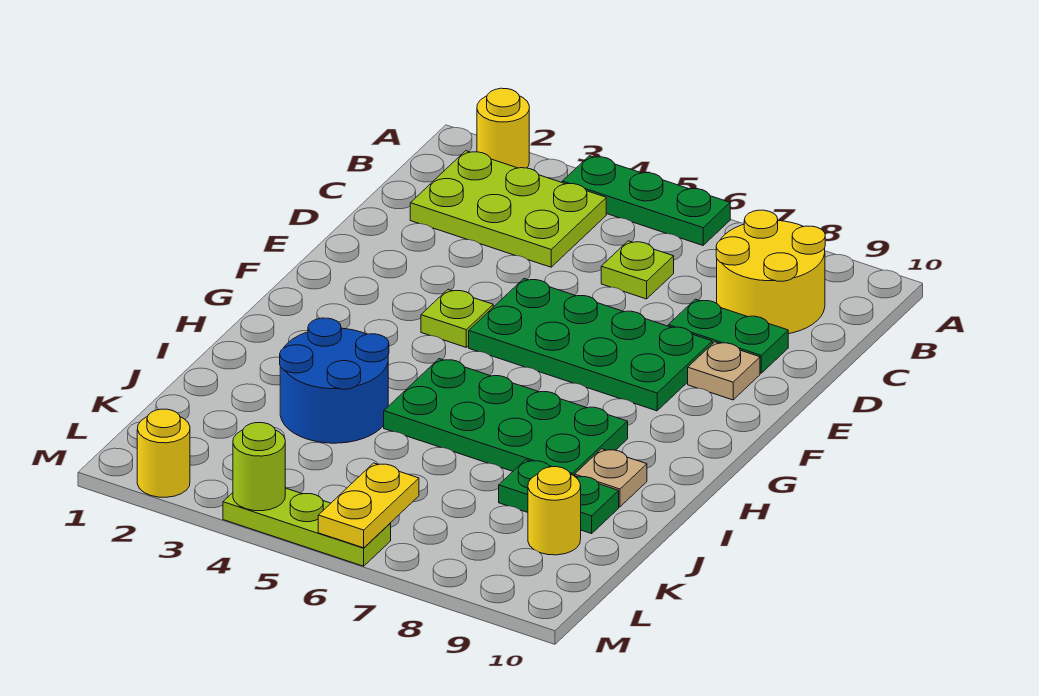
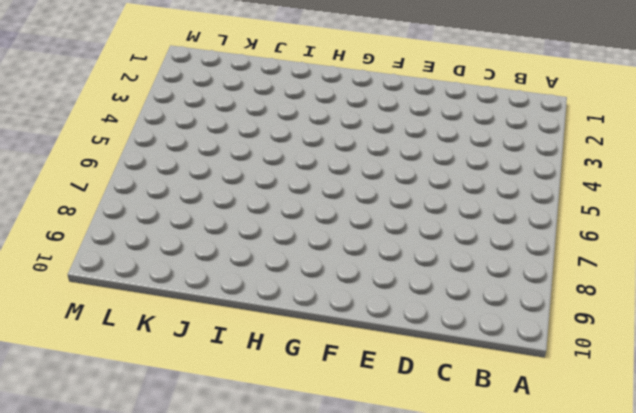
none -> yellow round brick A2 level 1
none -> green plate A4:A6 level 1
none -> lime plate B2:C4 level 1

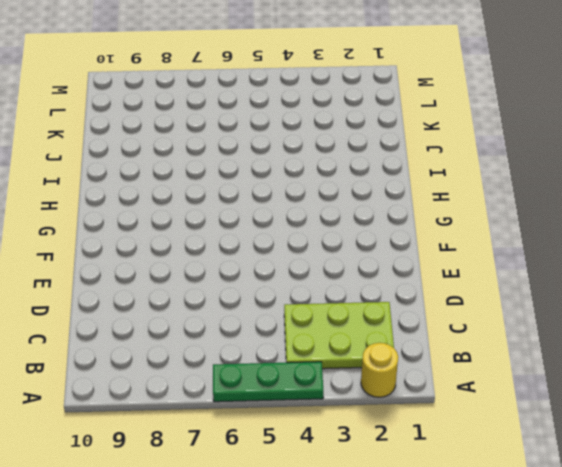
none -> yellow round brick B8:C9 level 1
none -> lime plate C6 level 1
none -> green plate D8:D9 level 1

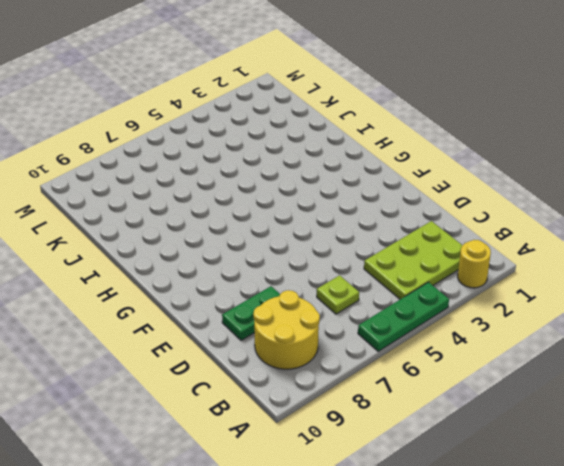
none -> green plate E5:F8 level 1
none -> tan plate E9 level 1
none -> lime plate F4 level 1

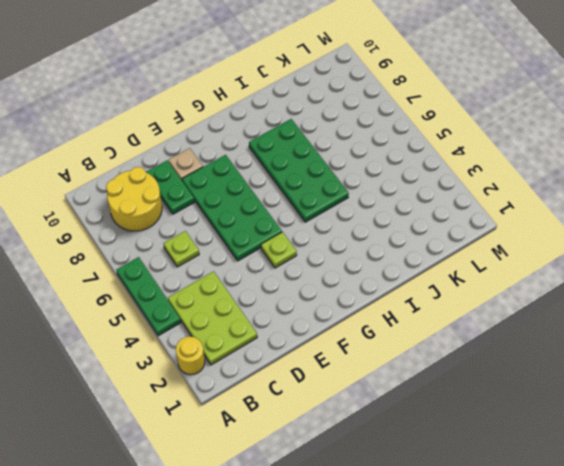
none -> blue round brick I3:J4 level 1
none -> tan plate I9 level 1
none -> green plate J8:J9 level 1

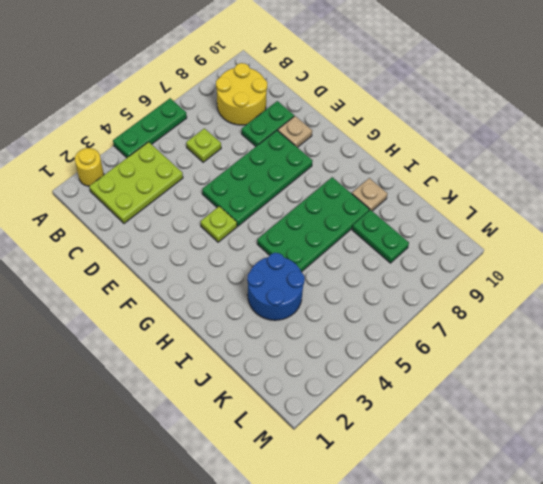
green plate J8:K8 level 1 -> green plate J8:J9 level 1
none -> yellow round brick K9 level 1
none -> yellow round brick M2 level 1
none -> lime plate M4:M6 level 1

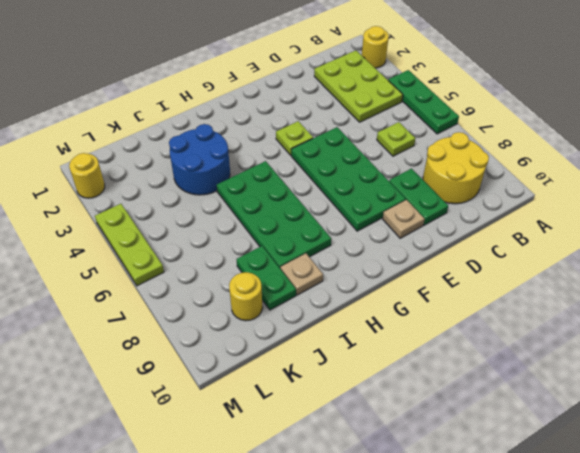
none -> yellow plate L6:M6 level 2
none -> lime round brick M4 level 2

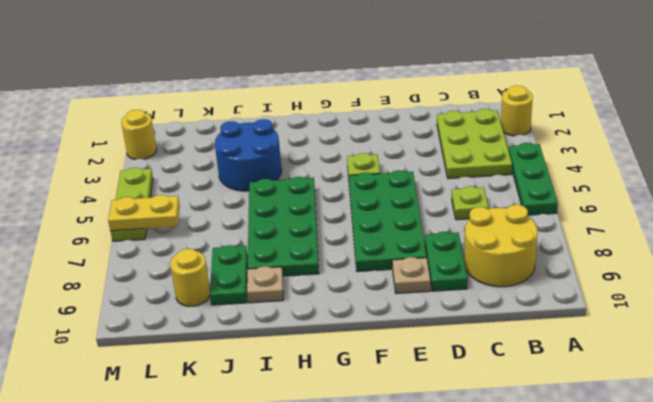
none -> lime round brick M4 level 2

